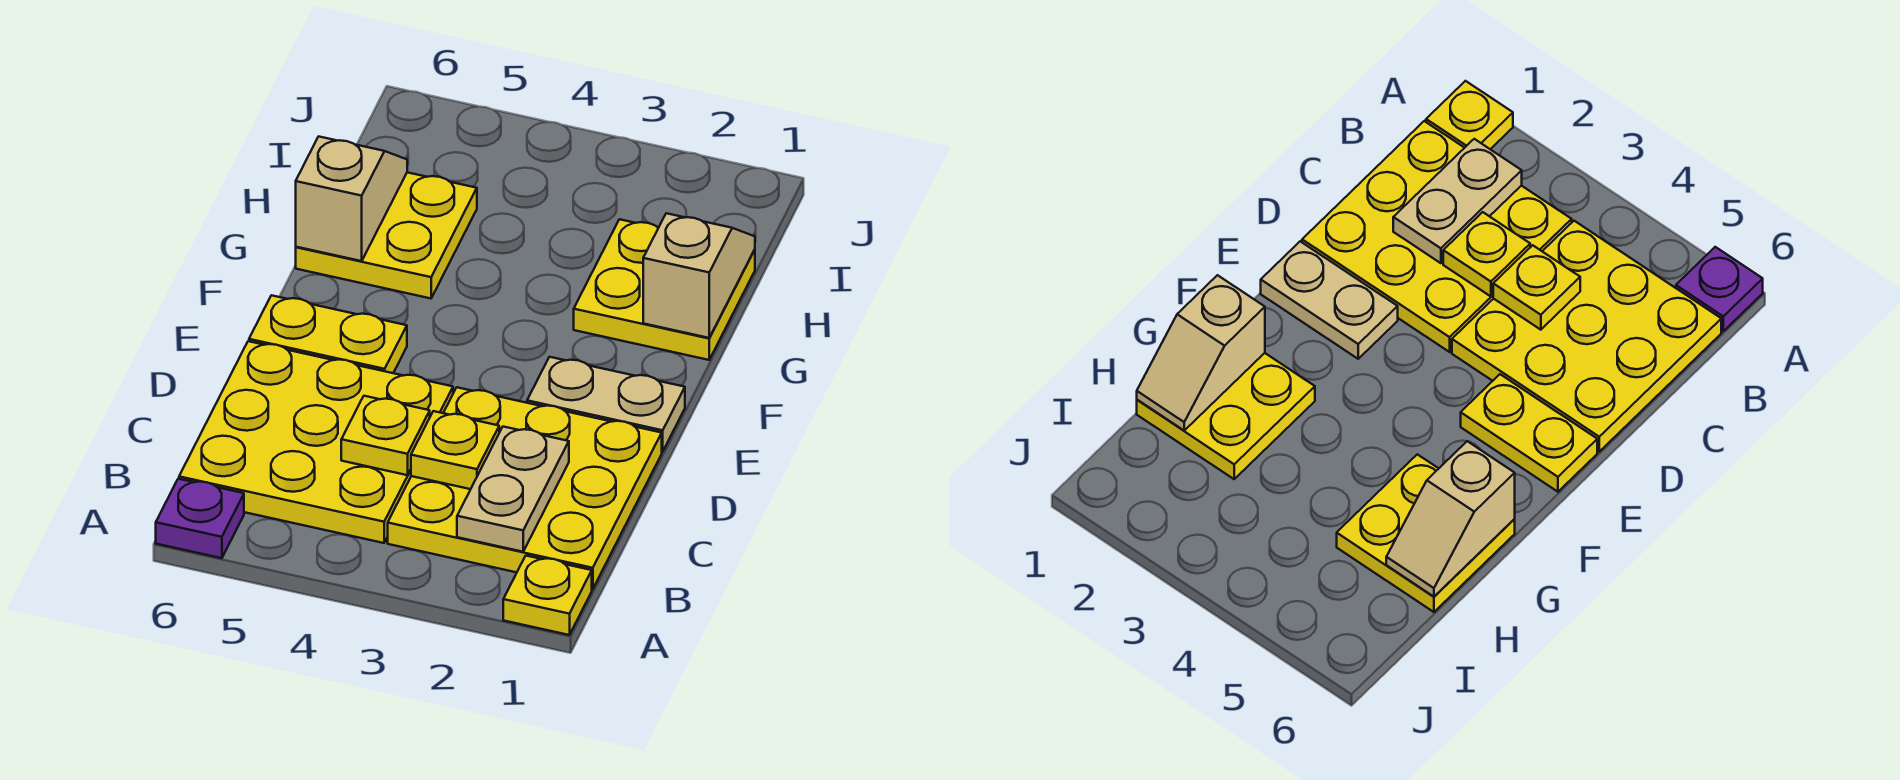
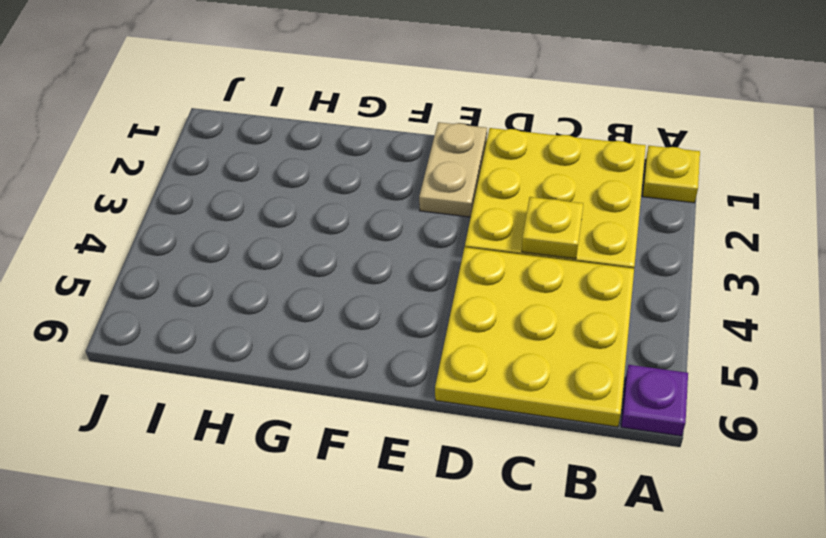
none -> yellow plate E5:E6 level 1
none -> yellow plate G1:H2 level 1
none -> yellow plate G5:H6 level 1

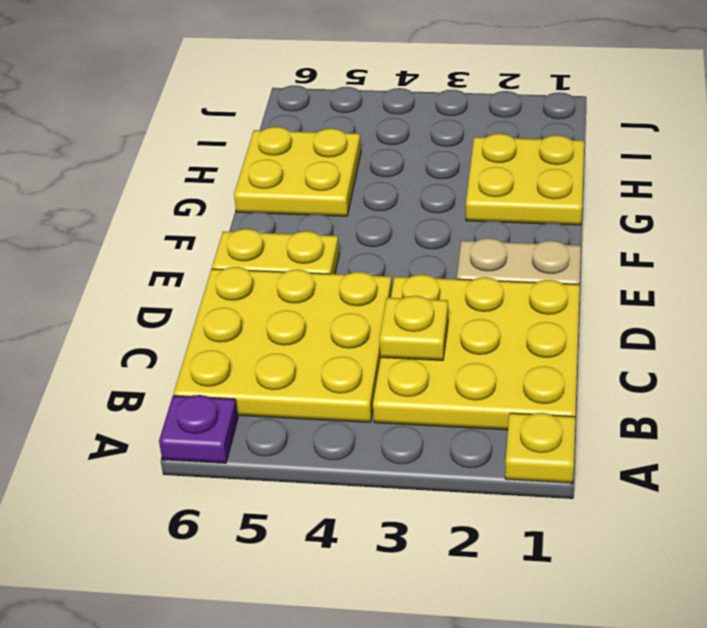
none -> tan plate B2:C2 level 2
none -> yellow plate C4 level 2
none -> tan slope G1:H1 level 2 top G

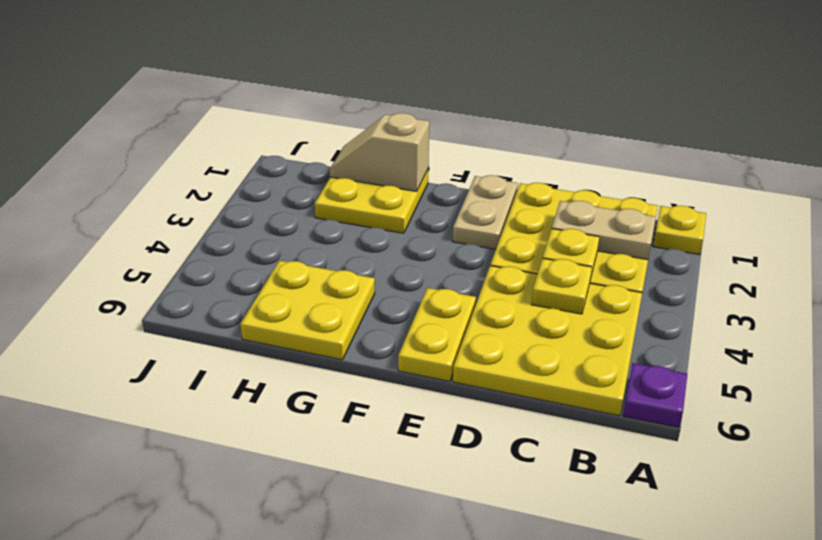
none -> tan slope G6:H6 level 2 top G

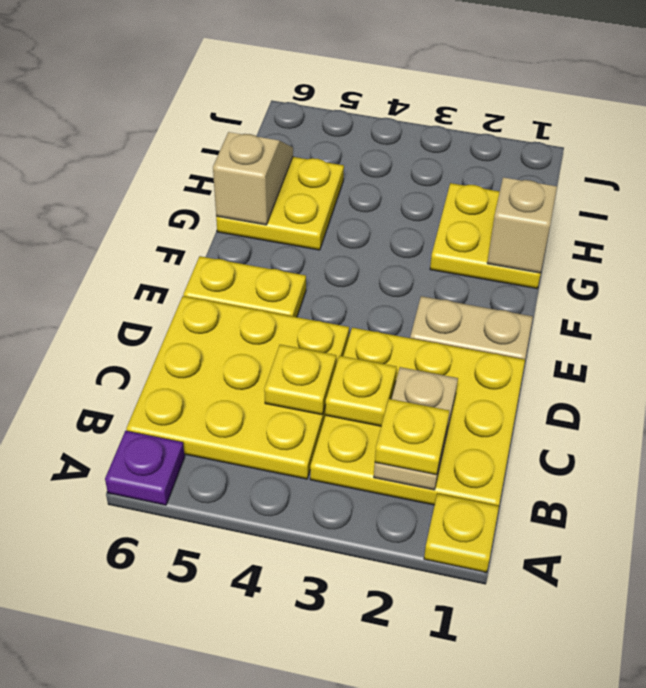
yellow plate B2 level 3 -> none

